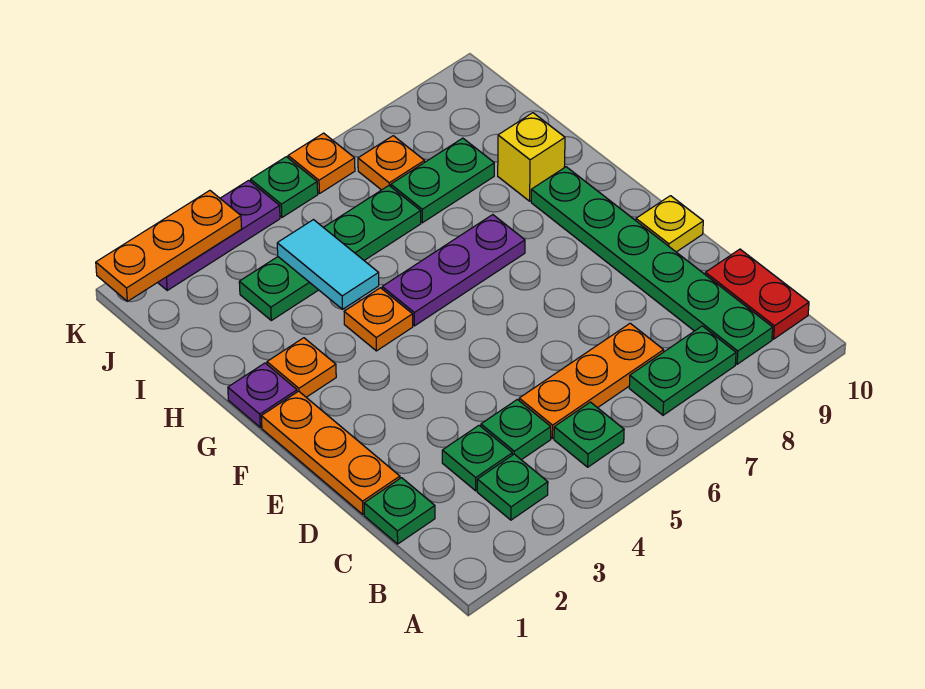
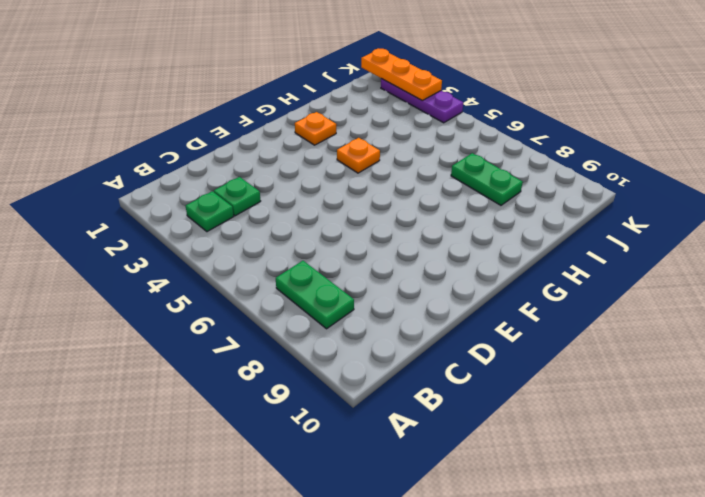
none -> green plate B5 level 1
none -> green plate B9:G9 level 1
none -> red plate B10:C10 level 1

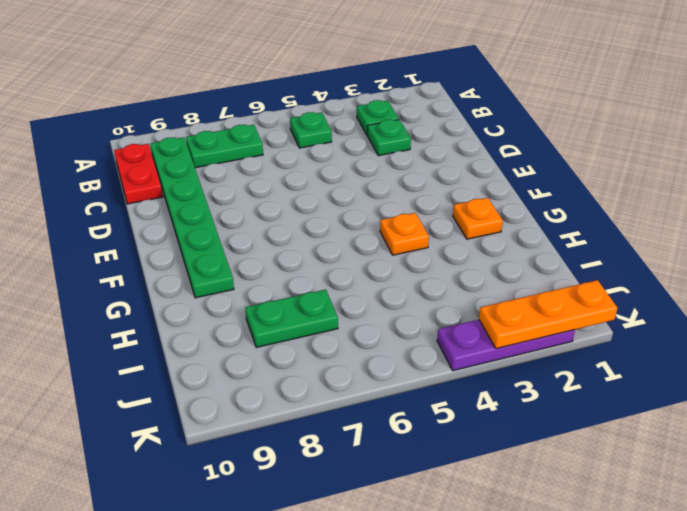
none -> green plate C1 level 1
none -> green plate C4 level 1
none -> orange plate C5:C7 level 1

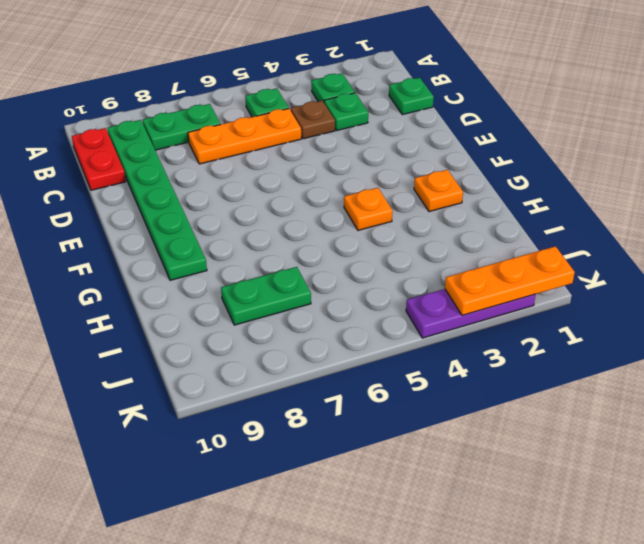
brown plate C4 level 1 -> green plate C4 level 1
none -> orange plate D1:F1 level 1
none -> yellow plate E10 level 1
none -> purple plate G1 level 1

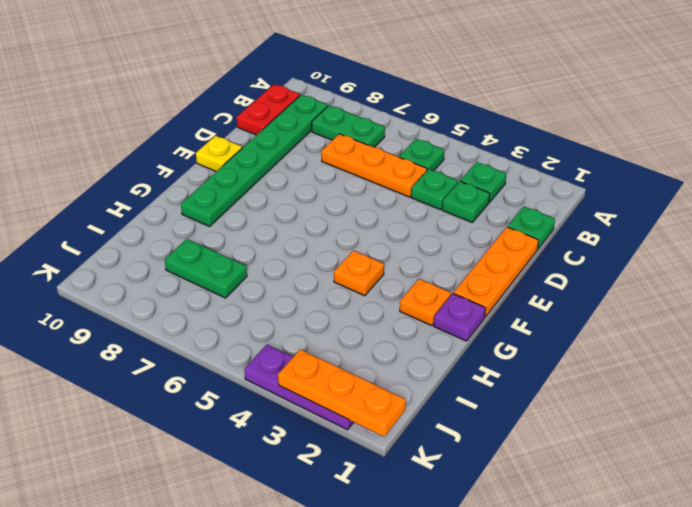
none -> purple plate G5:G7 level 1
none -> yellow brick H9 level 1
none -> green plate I3:I6 level 1

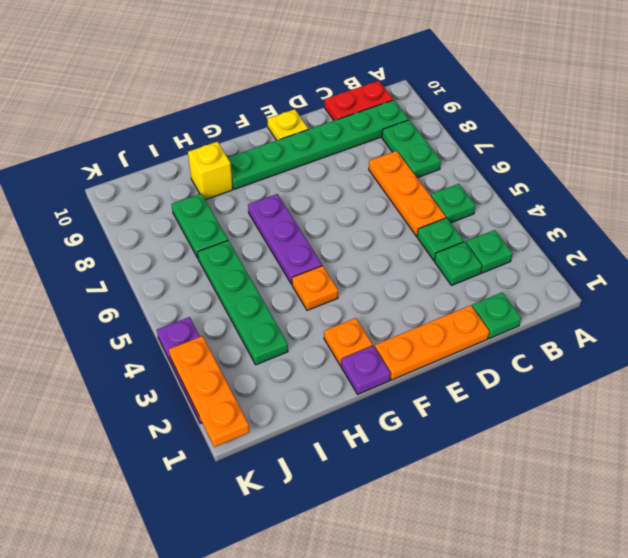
none -> orange plate J7 level 1
none -> green plate K5 level 1
none -> orange plate K6 level 1

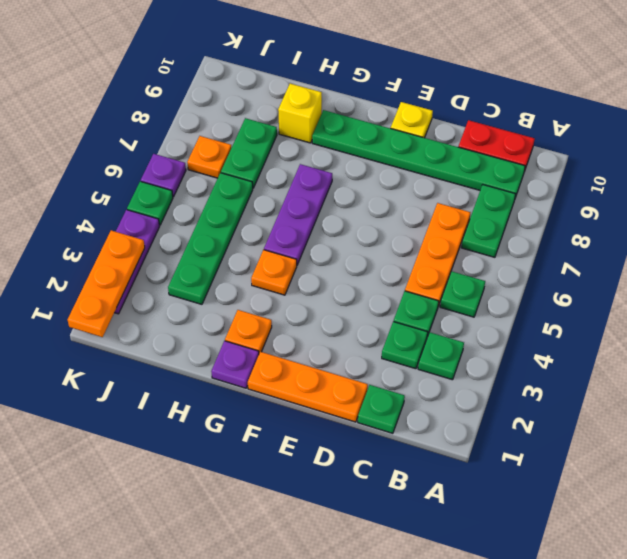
purple plate K6 level 1 -> orange plate K6 level 1
none -> cyan tile H4:I4 level 2

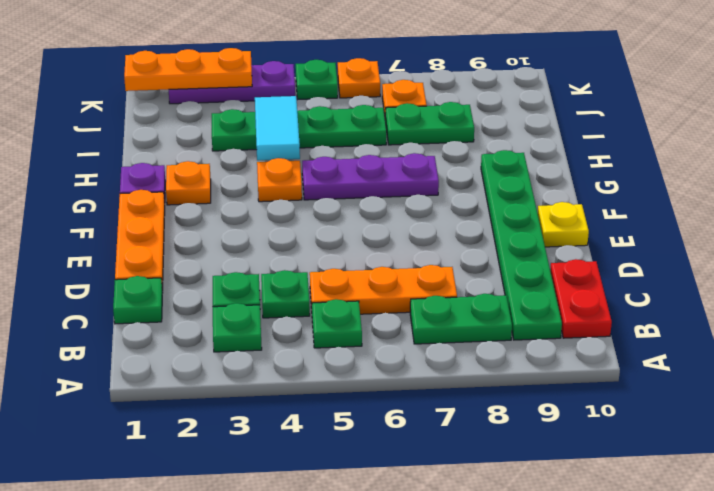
none -> yellow brick H9 level 1

